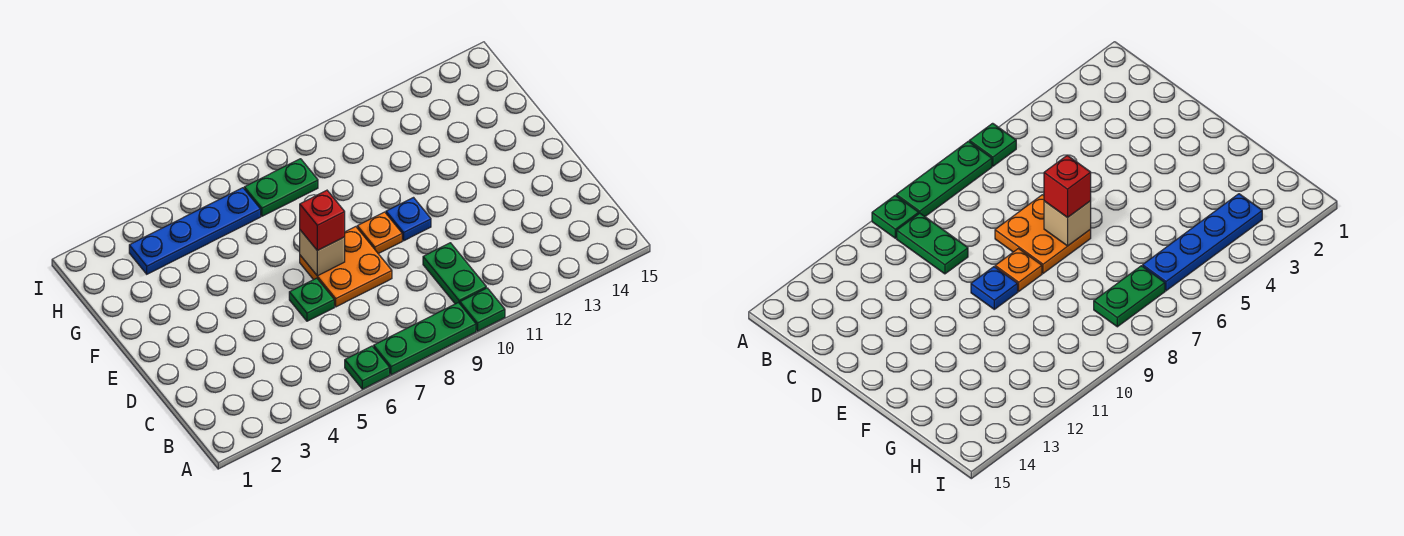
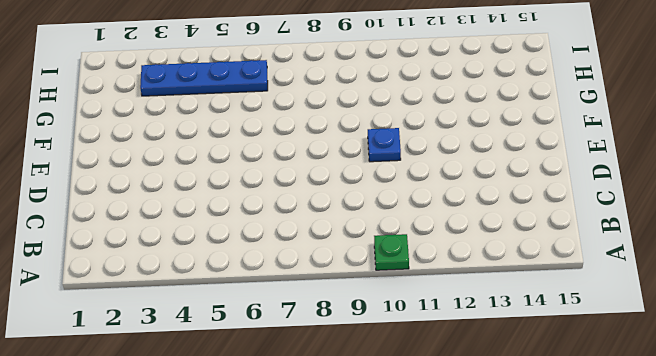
none -> green plate A6 level 1
none -> green plate A7:A9 level 1
none -> green plate B10:C10 level 1

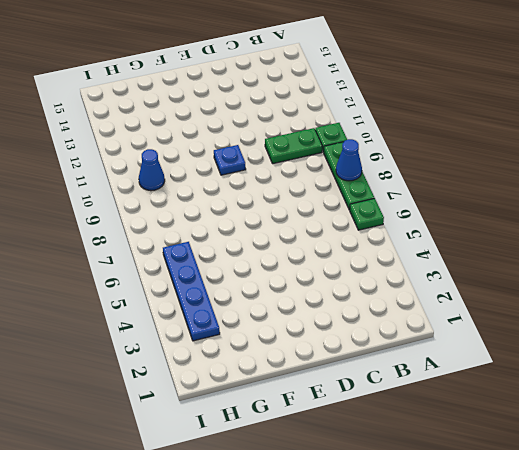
blue cone A8 level 2 -> none
blue cone H10 level 1 -> none
none -> green plate D6 level 1
none -> orange plate D7:E8 level 1
none -> orange plate E9 level 1

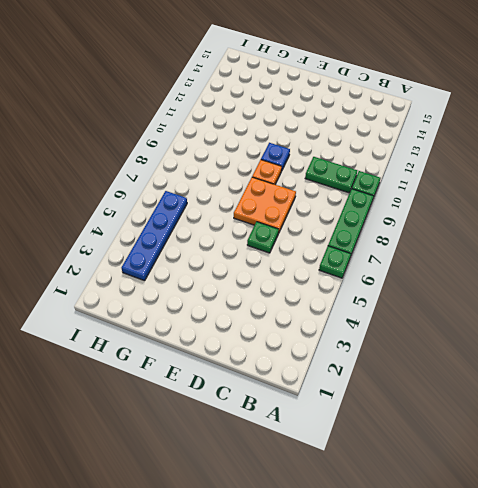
none -> green plate H7:H8 level 1
none -> tan brick E7 level 2
none -> red brick E7 level 3

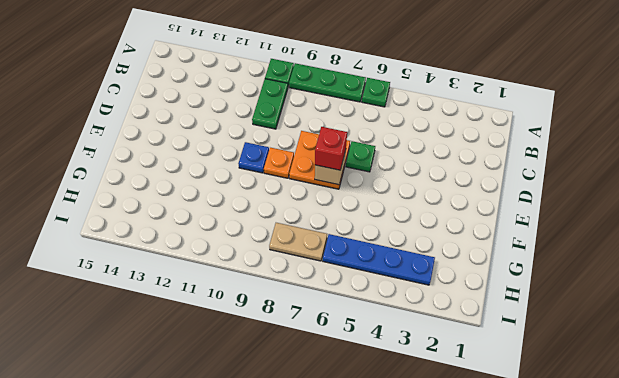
tan plate H7:H8 level 1 -> green plate H7:H8 level 1

